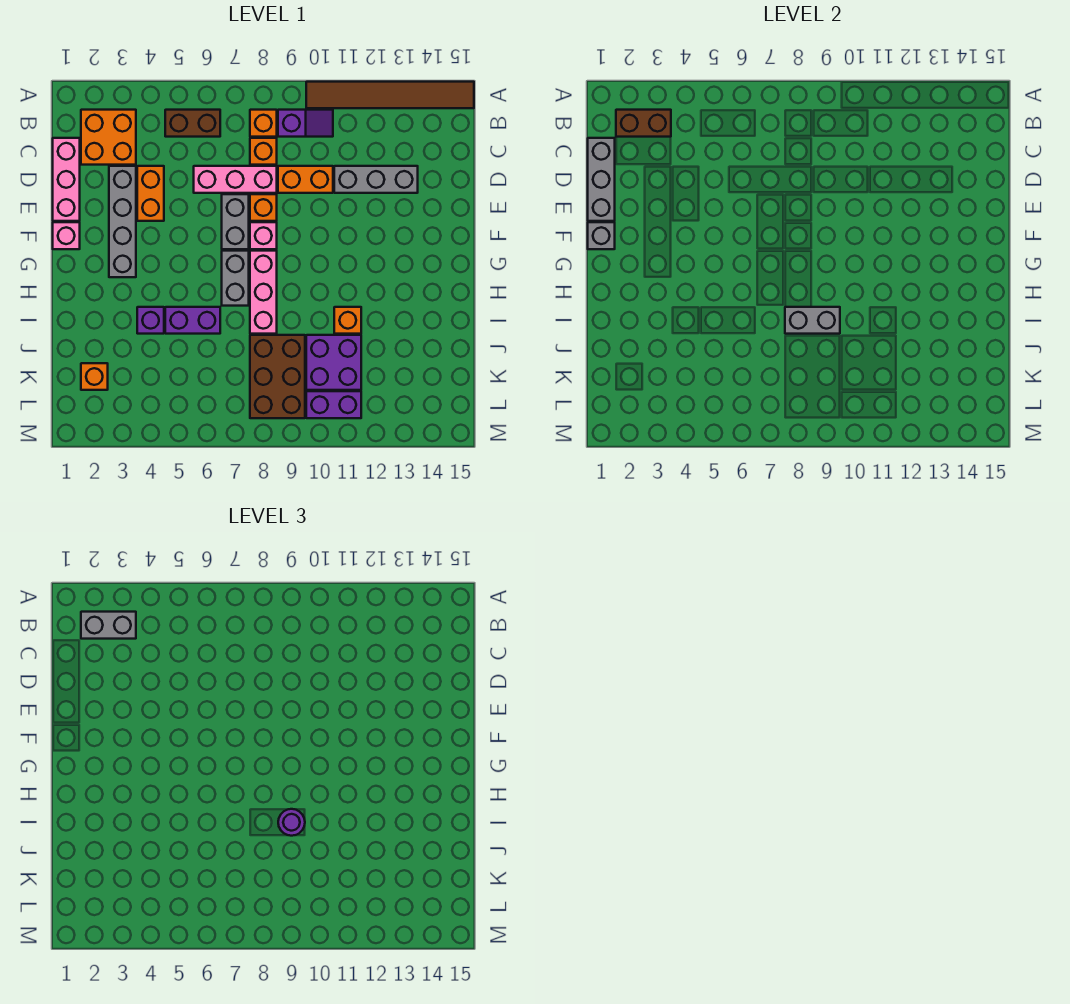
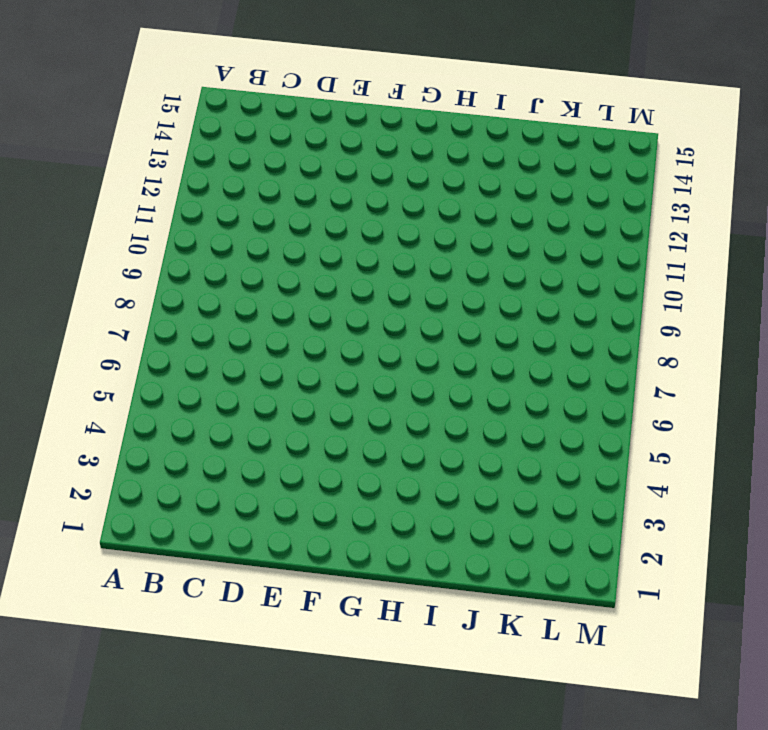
none -> brown tile A10:A15 level 1
none -> orange brick B2:C3 level 1
none -> brown brick B5:B6 level 1
none -> orange brick B8 level 1

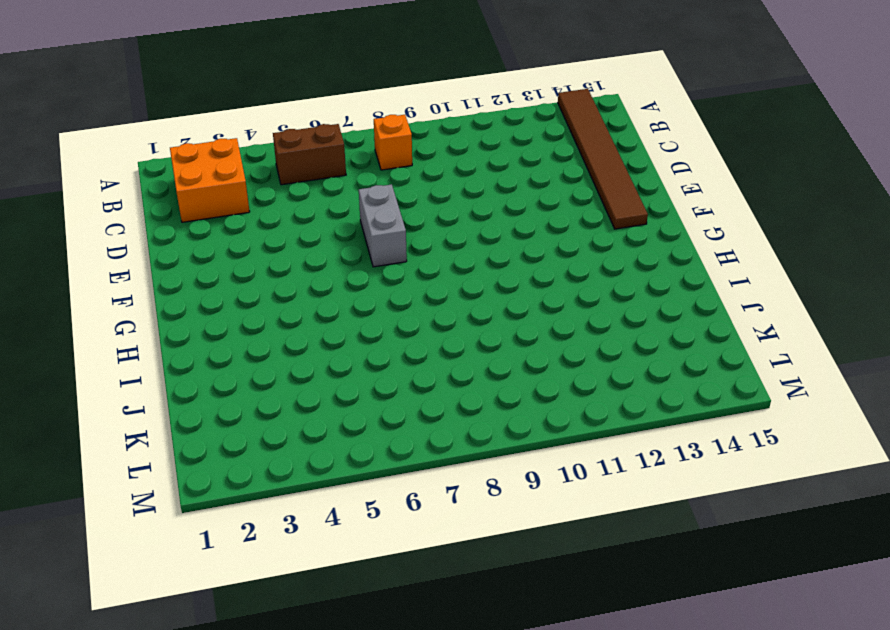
brown tile A14:F14 level 1 -> brown tile A10:A15 level 1
none -> purple slope B9:B10 level 1 top 9
none -> pink brick C1:E1 level 1
none -> orange brick C8 level 1
none -> grey brick D3:G3 level 1

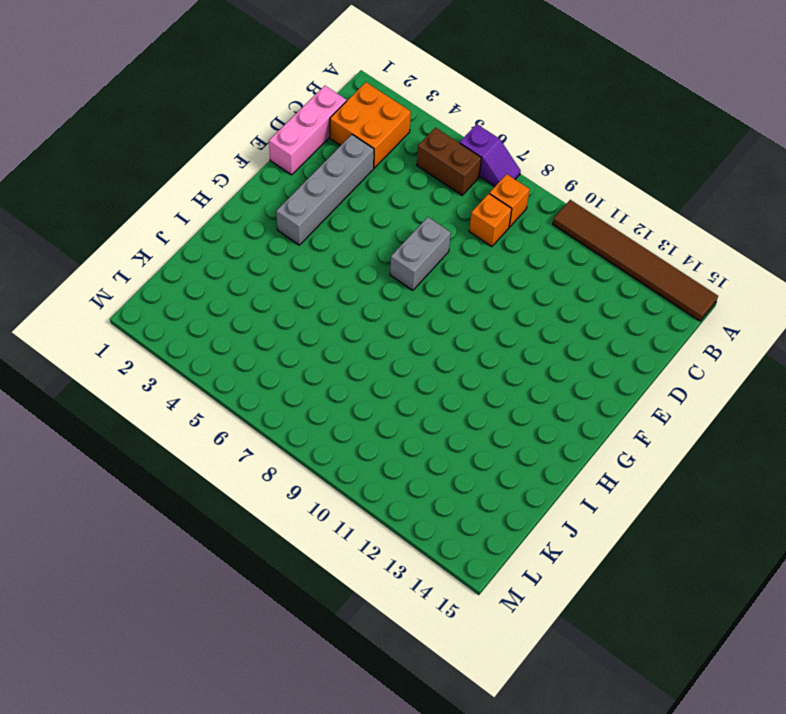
purple slope A6:A7 level 1 top 6 -> purple slope B9:B10 level 1 top 9
none -> orange brick D4:E4 level 1
none -> pink brick D6:D8 level 1
none -> orange brick D9:D10 level 1
none -> grey brick D11:D13 level 1

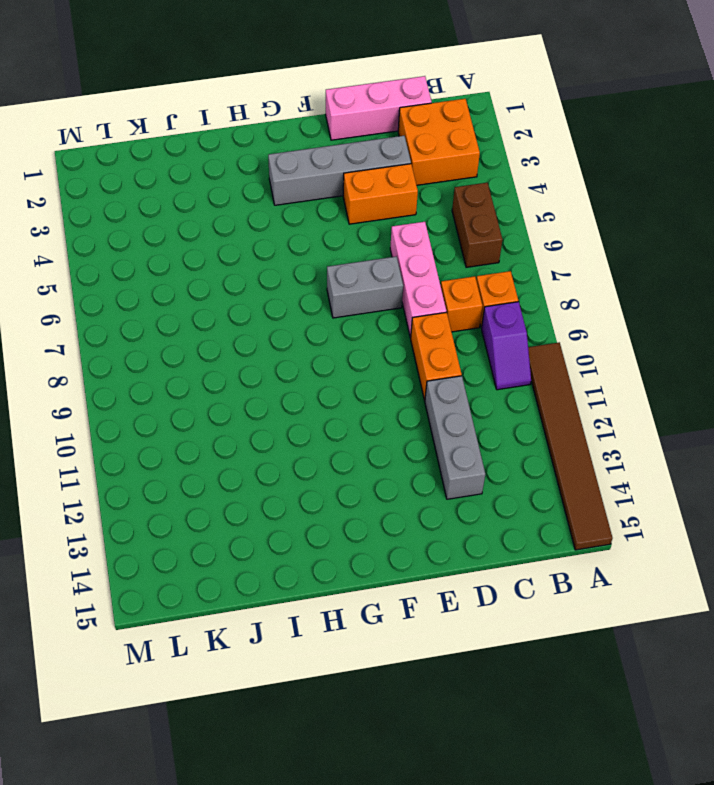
none -> orange brick E8 level 1
none -> pink brick F1 level 1
none -> pink brick F8 level 1
none -> grey brick G7:H7 level 1

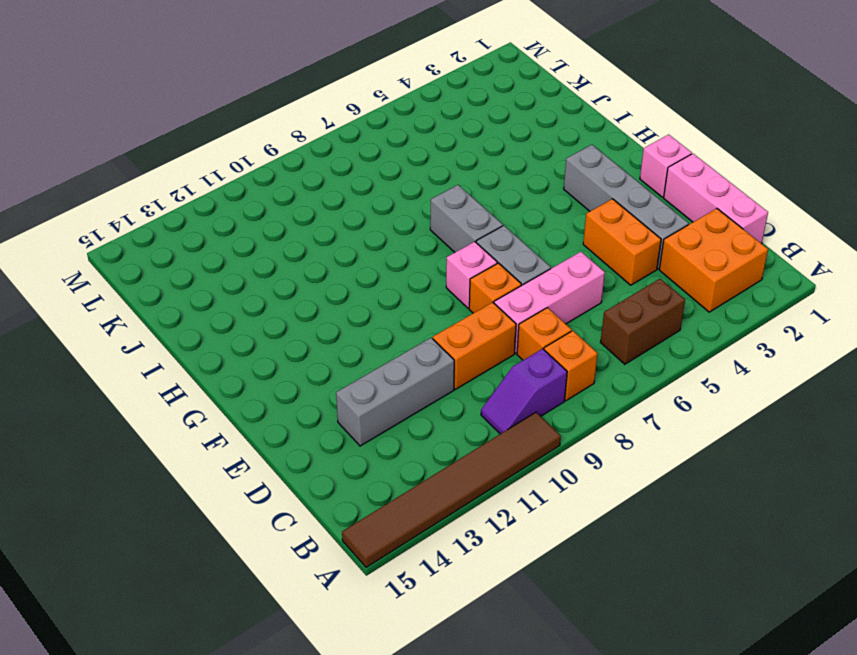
none -> pink brick G8:I8 level 1
none -> purple brick I4 level 1
none -> purple brick I5:I6 level 1
none -> orange brick I11 level 1

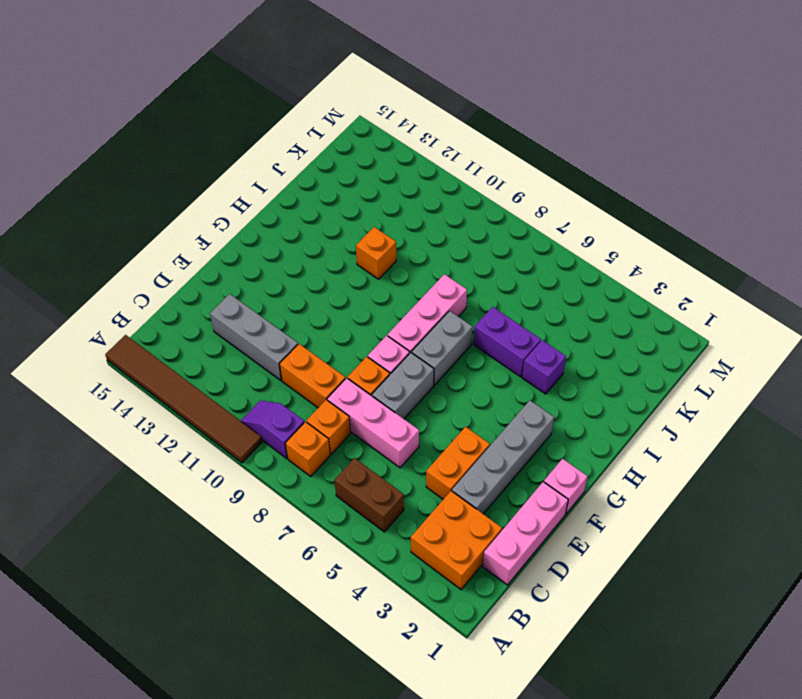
none -> brown brick J8:L9 level 1
none -> purple brick J10:K11 level 1
none -> orange brick K2 level 1
none -> purple brick L10:L11 level 1

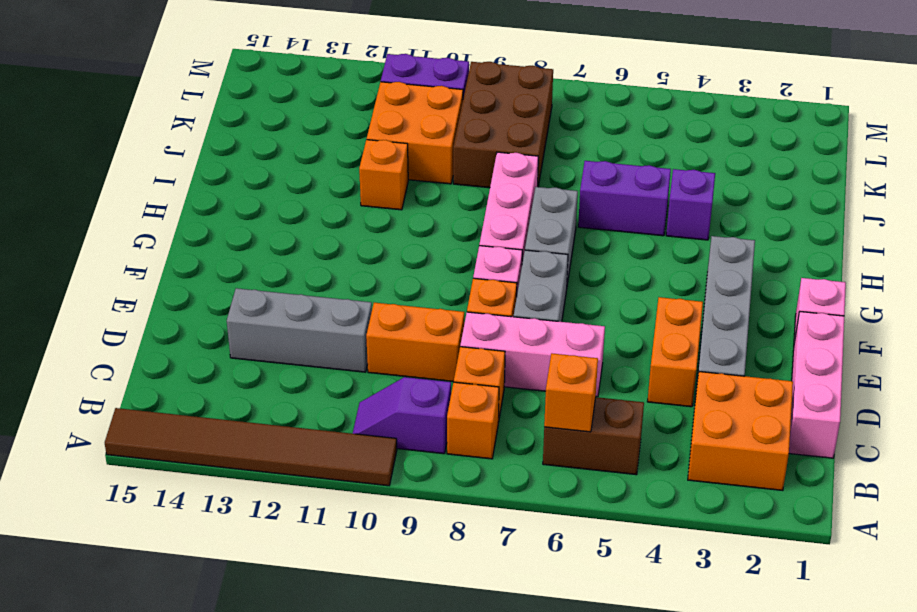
orange brick B6 level 2 -> orange brick K2 level 1
orange brick J10:K11 level 1 -> purple brick J10:K11 level 1
none -> brown brick B2:B3 level 2
none -> grey brick C1:E1 level 2
none -> grey brick F1 level 2
none -> grey brick I8:I9 level 2

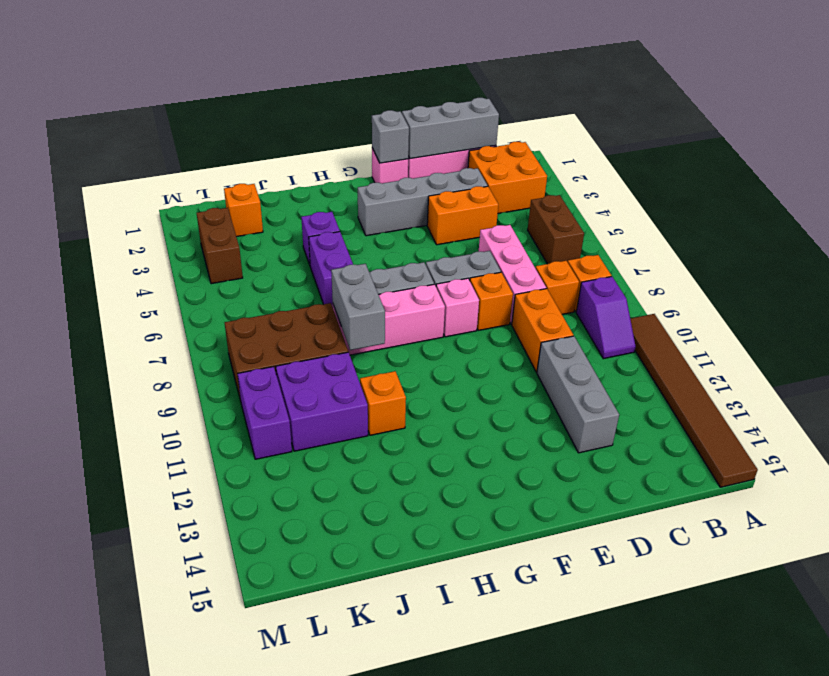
brown brick L3:L4 level 1 -> brown brick B2:B3 level 2
none -> grey brick B2:B3 level 3
none -> purple round brick I9 level 3

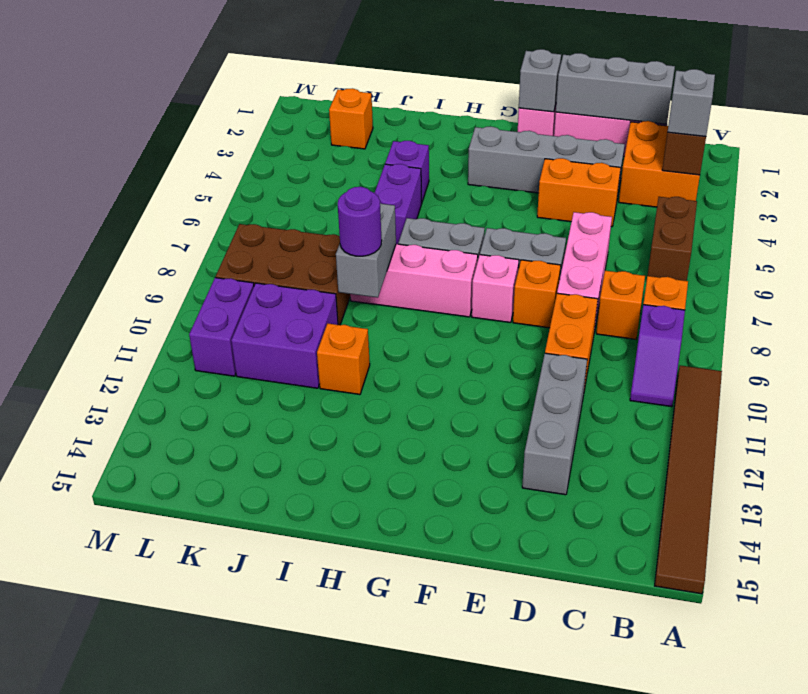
grey brick B3 level 3 -> grey brick B2:B3 level 3

